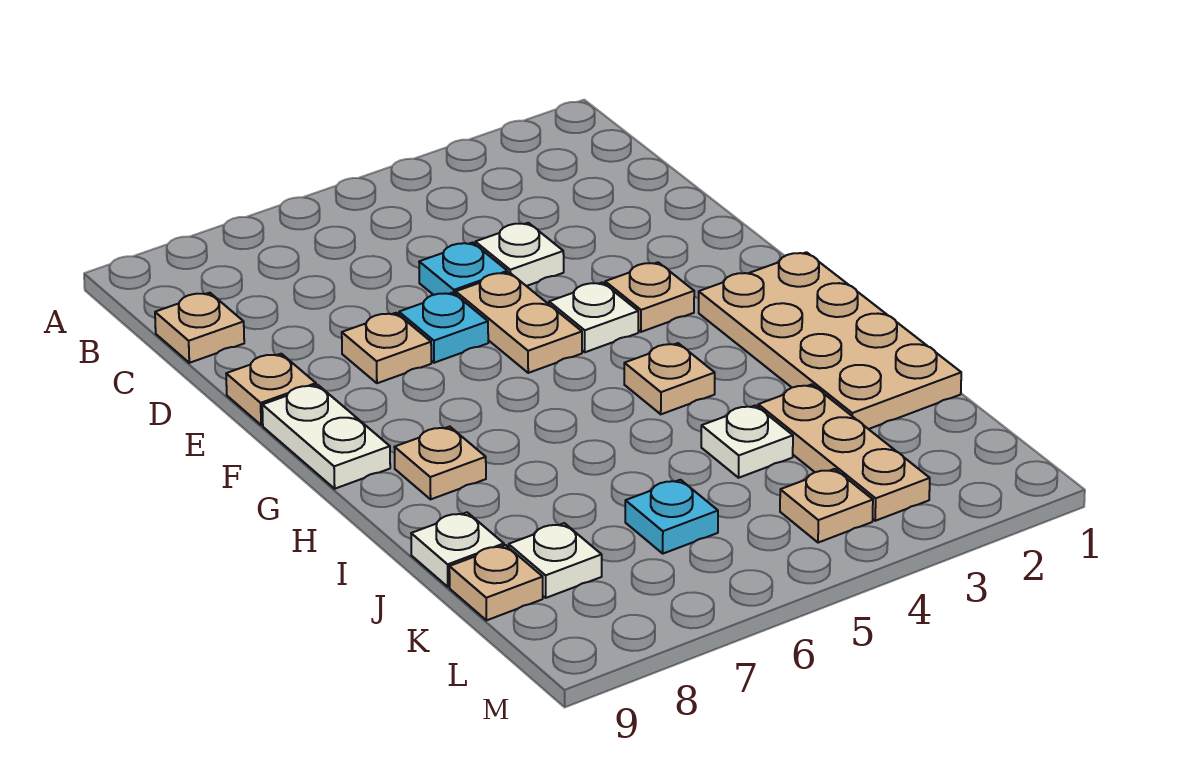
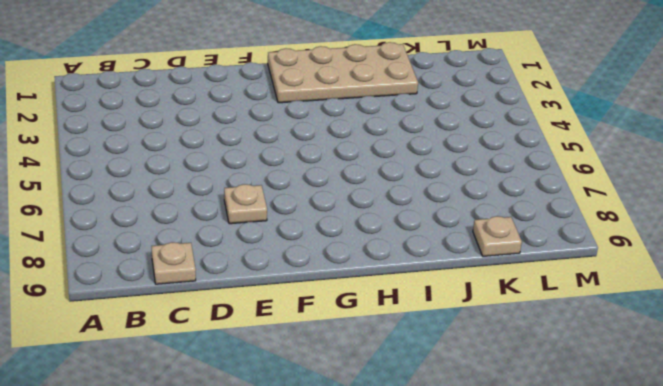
none -> white plate D4 level 1
none -> cyan plate D5 level 1
none -> tan plate E5:F5 level 1

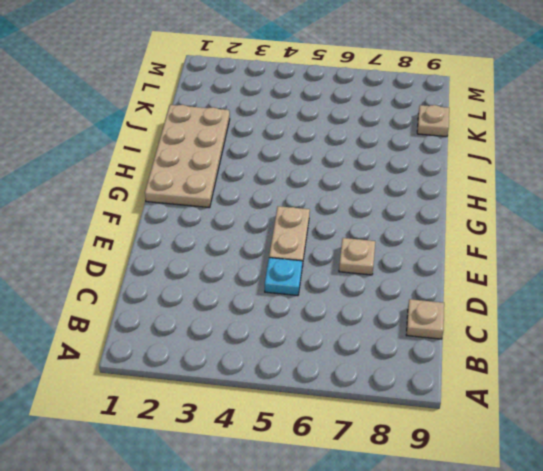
none -> white plate D4 level 1
none -> cyan plate E6 level 1
none -> tan plate E9 level 1

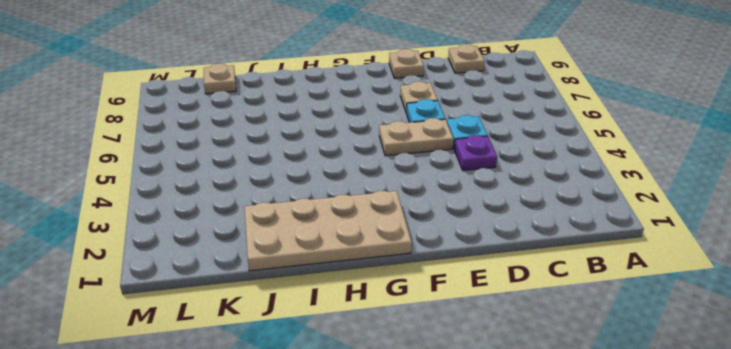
purple plate D4 level 1 -> white plate D4 level 1
none -> tan plate F3 level 1
none -> white plate F4 level 1
none -> white plate F9:G9 level 1

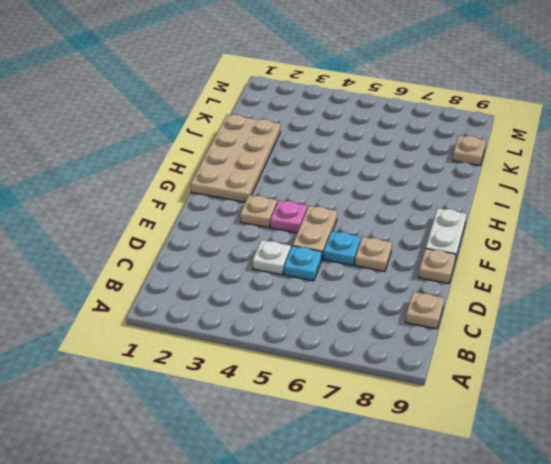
pink plate F4 level 1 -> white plate F4 level 1
none -> tan plate H4 level 1
none -> tan plate H8 level 1
none -> tan plate J3:L3 level 1

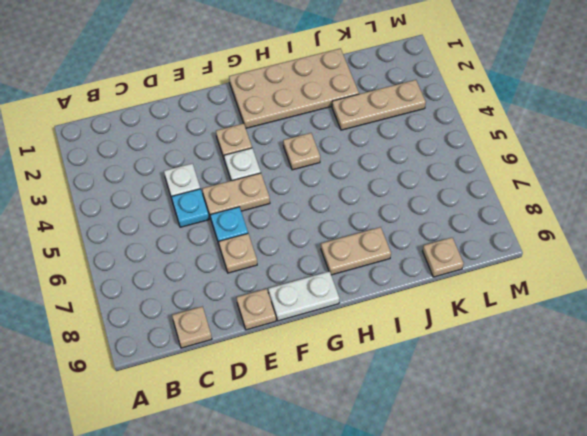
tan plate H8:I8 level 1 -> tan plate H8 level 1
none -> white plate J4 level 1
none -> white plate J9 level 1
none -> cyan plate K6 level 1

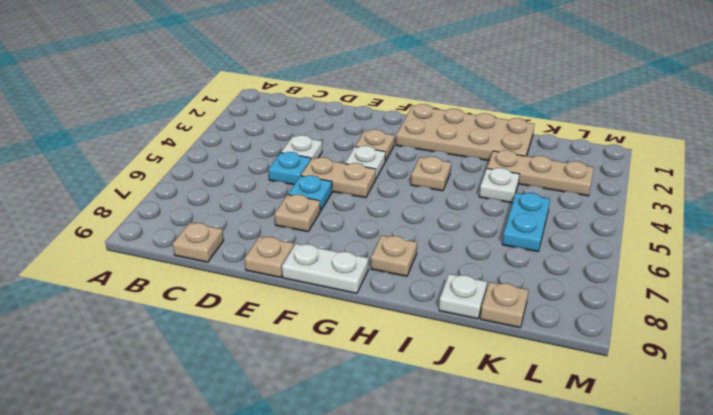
cyan plate K5:K6 level 1 -> cyan plate K6 level 1
none -> white plate K8 level 1
none -> tan plate L4 level 1

